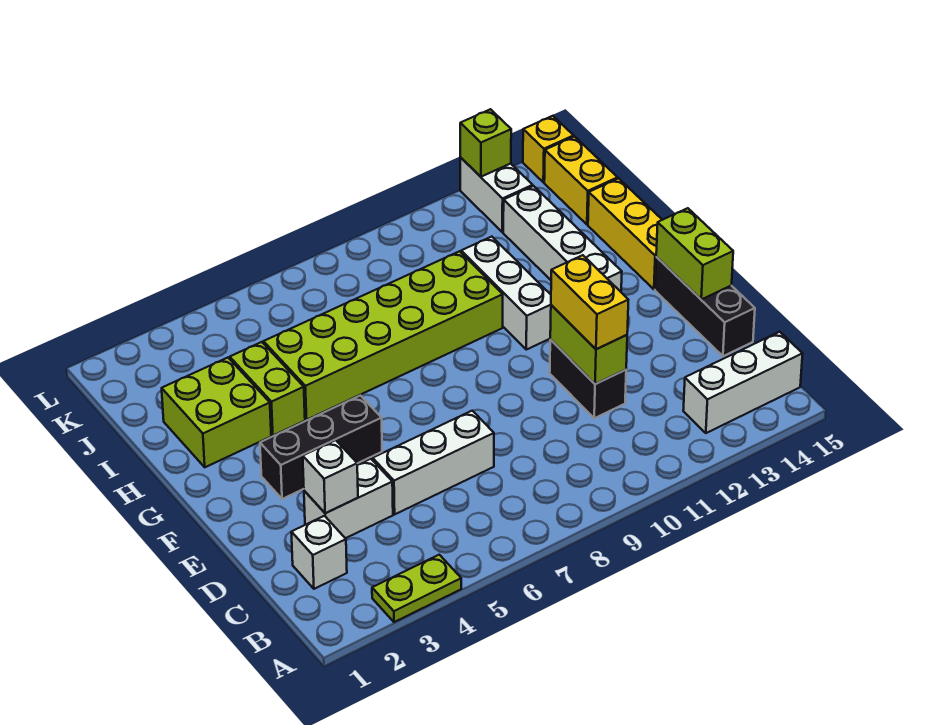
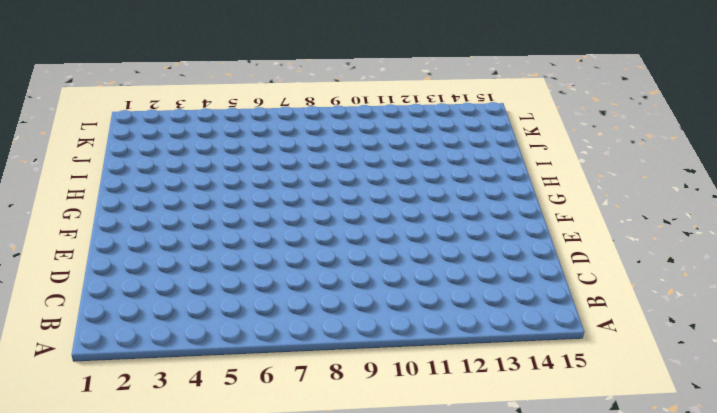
none -> lime plate A3:A4 level 1
none -> white brick B13:B15 level 1
none -> white brick C2 level 1

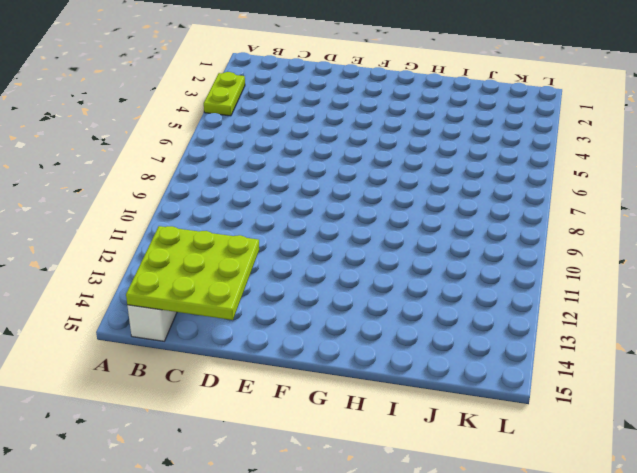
lime plate B13:D15 level 2 -> none
none -> white brick C2 level 1
none -> white brick D3:D4 level 1
none -> white brick D5:D7 level 1

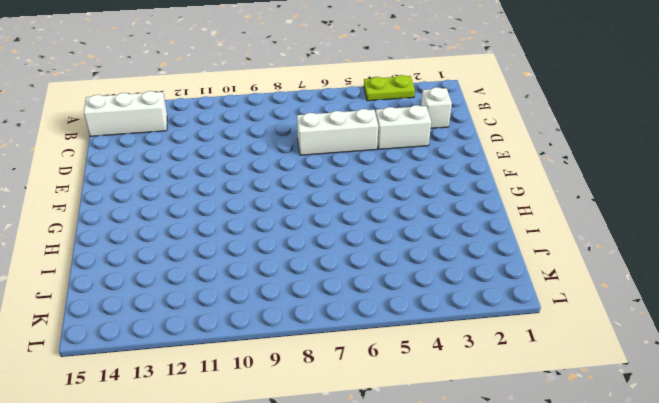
none -> black brick D11:E11 level 1
none -> black brick D15:F15 level 1
none -> black brick F3:F5 level 1

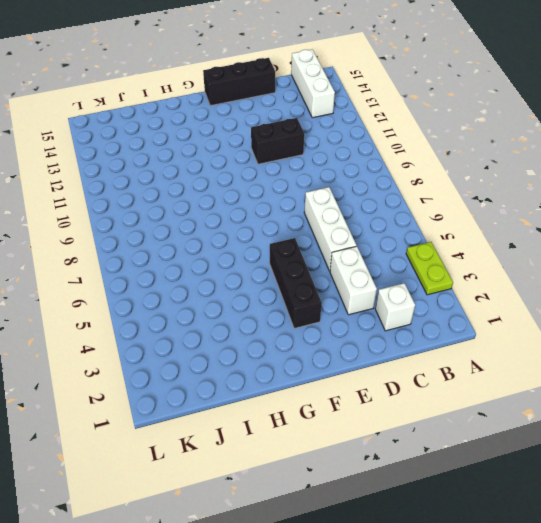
none -> white brick G11:I11 level 1
none -> white brick G13:J13 level 1
none -> yellow brick G15:I15 level 1

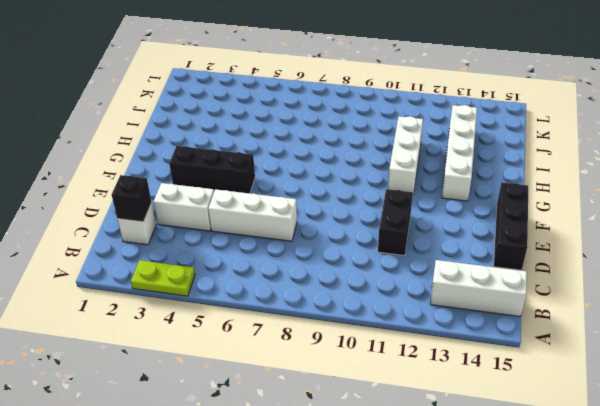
black brick C2 level 2 -> none
none -> yellow brick G15:I15 level 1
none -> lime brick H2:I3 level 1
none -> lime brick H4:I4 level 1

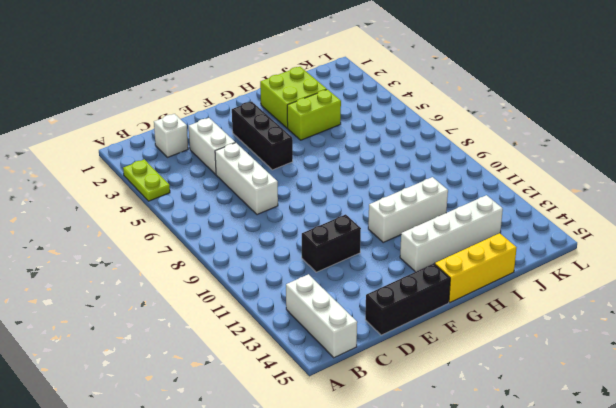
none -> lime brick H5:I10 level 1
none -> yellow brick J15:K15 level 1
none -> white brick K13:L13 level 1

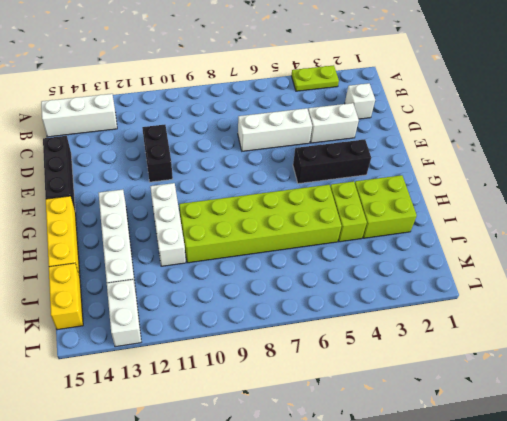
none -> yellow brick L15 level 1
none -> white brick D3 level 2
none -> lime brick D11:E11 level 2

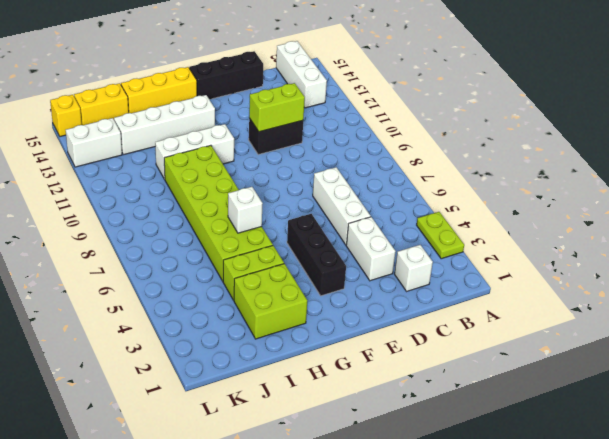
white brick H6 level 2 -> white brick D3 level 2
none -> lime brick E15:F15 level 2
none -> lime brick L13 level 2
none -> yellow brick D11:E11 level 3

